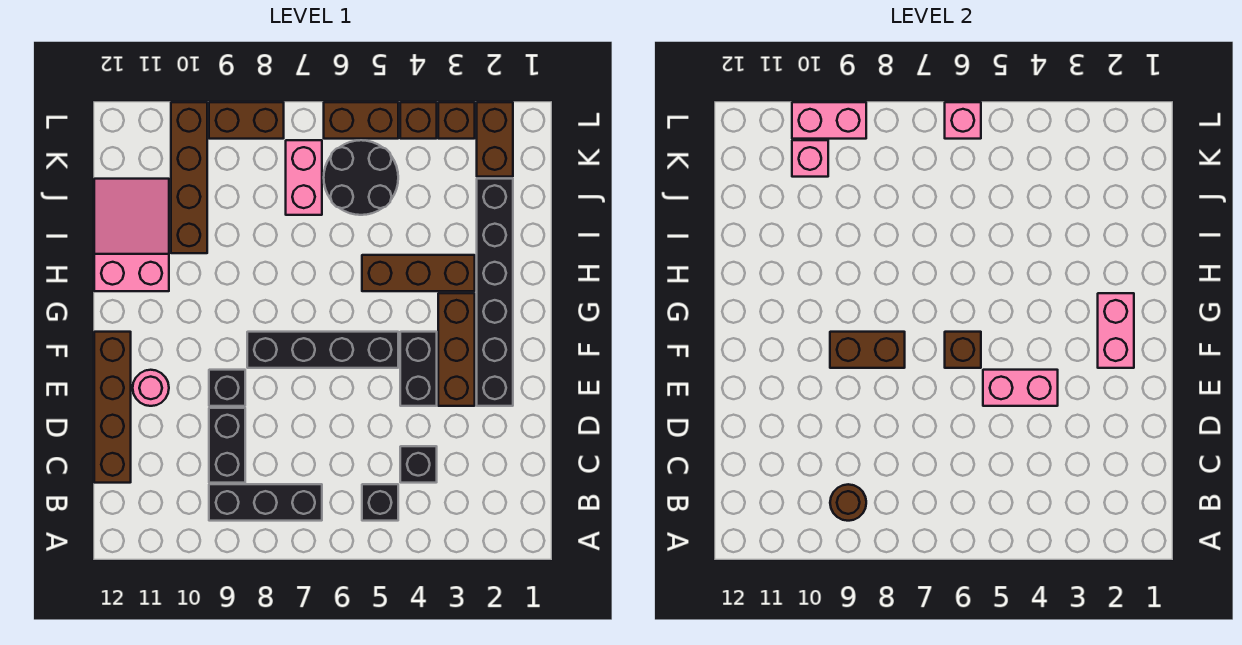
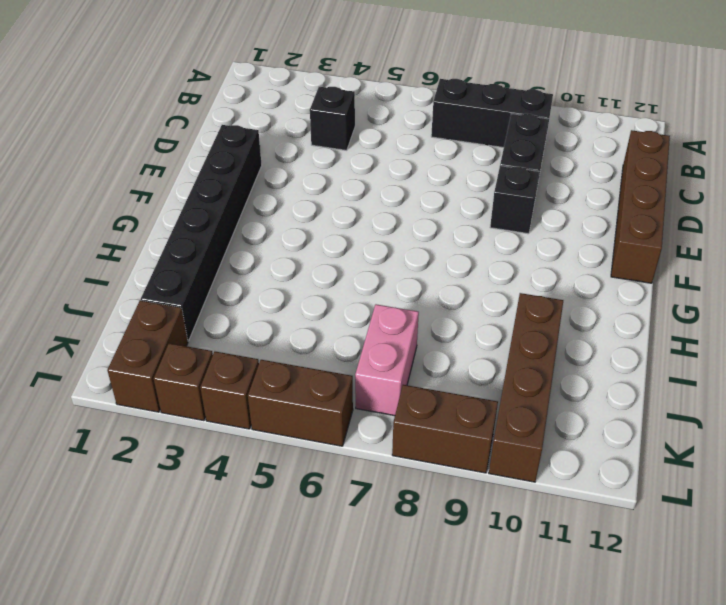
none -> black brick B5 level 1
none -> brown brick E3:G3 level 1
none -> black brick E4:F4 level 1

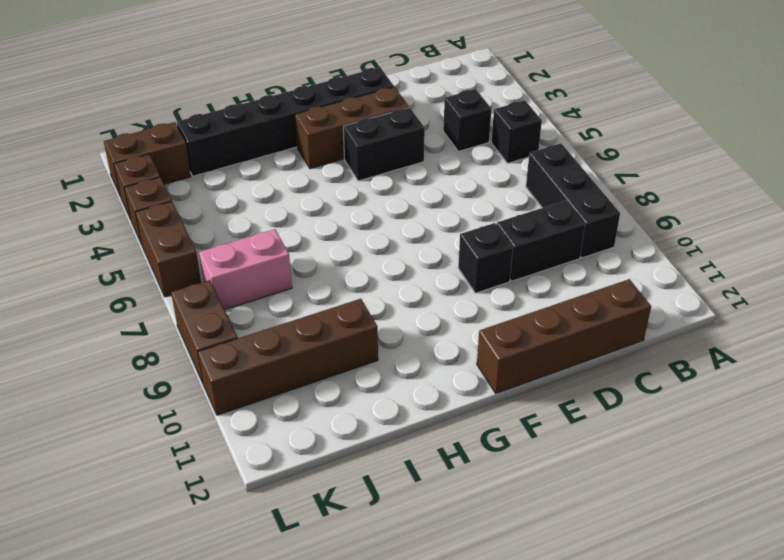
none -> pink round brick E11 level 1
none -> black brick F5:F8 level 1
none -> brown brick H3:H5 level 1

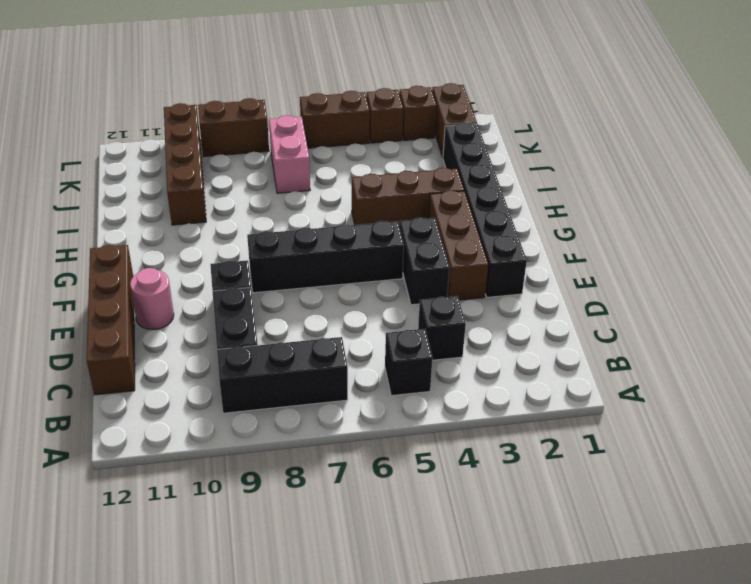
none -> pink slope H11:J12 level 1 top H
none -> black round brick J5:K6 level 1
none -> brown round brick B9 level 2

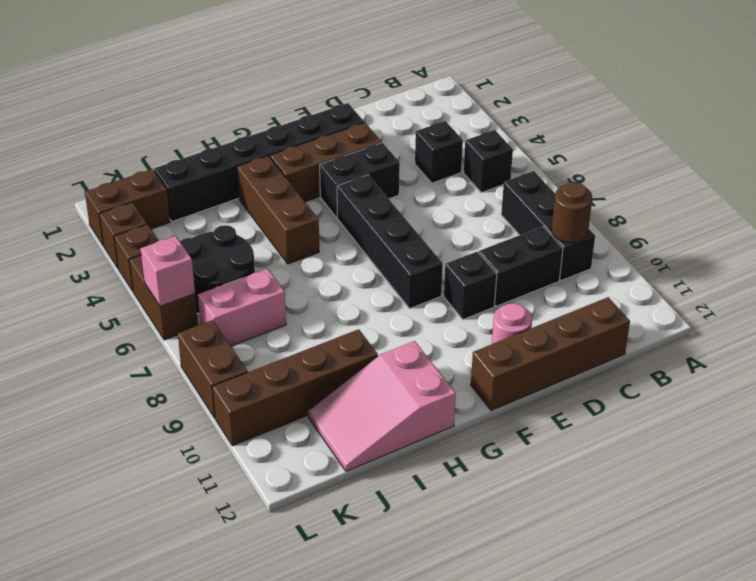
none -> pink brick E4:E5 level 2
none -> pink brick F2:G2 level 2
none -> brown brick F6 level 2

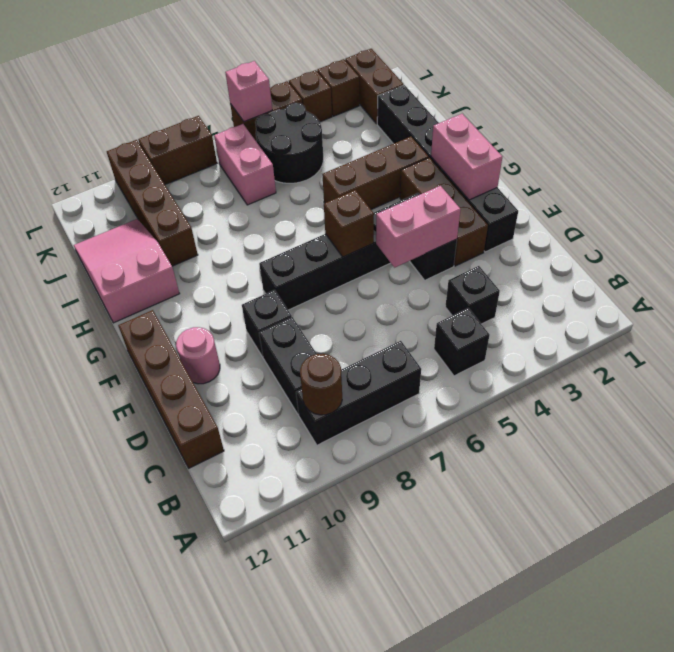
none -> brown brick F8:F9 level 2
none -> pink brick K10 level 2
none -> pink brick L9:L10 level 2

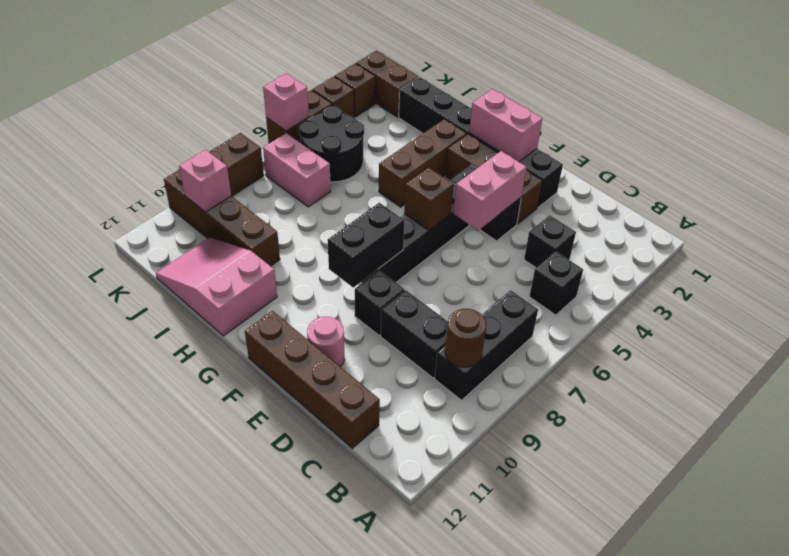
black brick F8:F9 level 2 -> brown brick F8:F9 level 2
none -> pink brick L9:L10 level 2

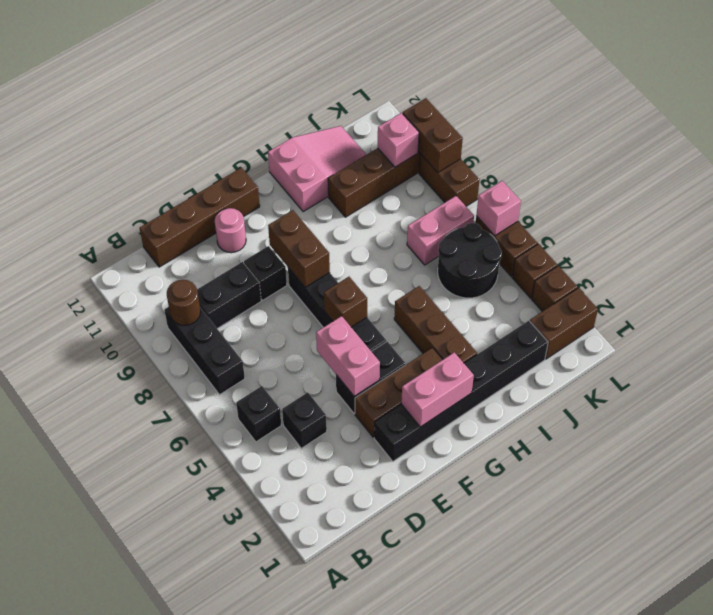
brown brick L9:L10 level 2 -> pink brick L9:L10 level 2

